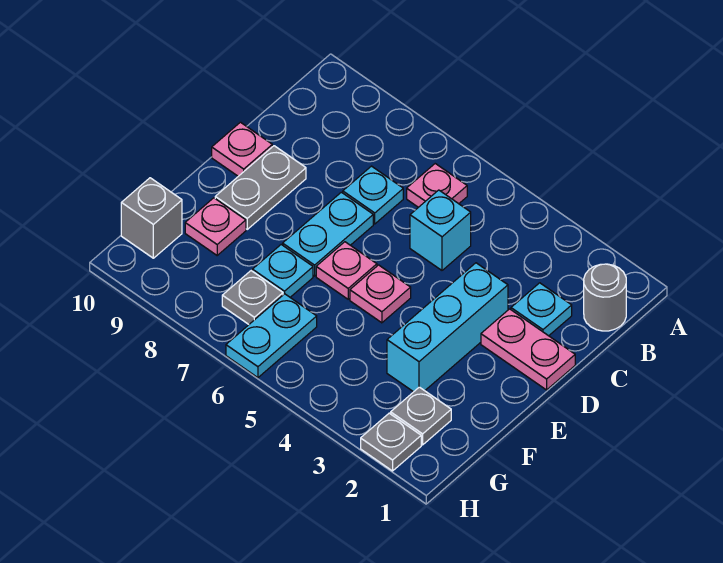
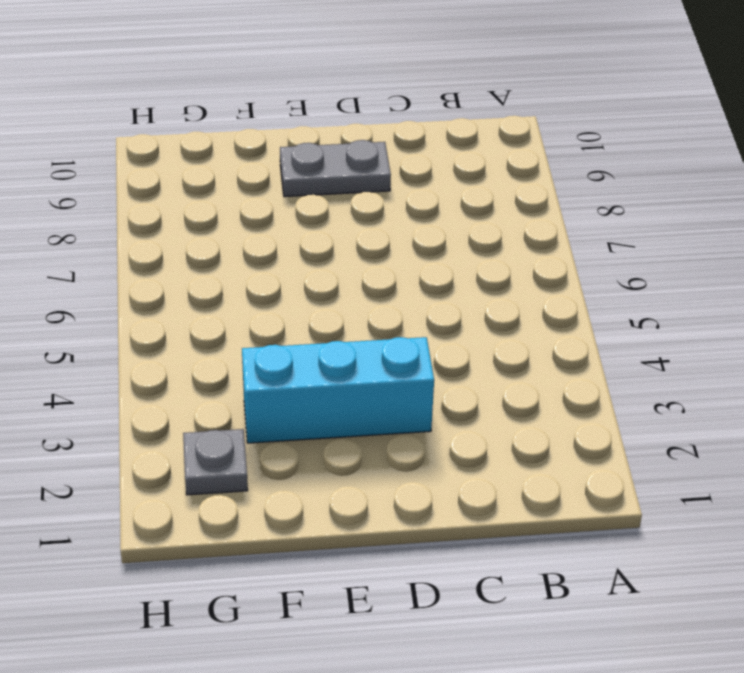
none -> grey round brick B1 level 1
none -> pink plate B6 level 1
none -> cyan plate C2 level 1

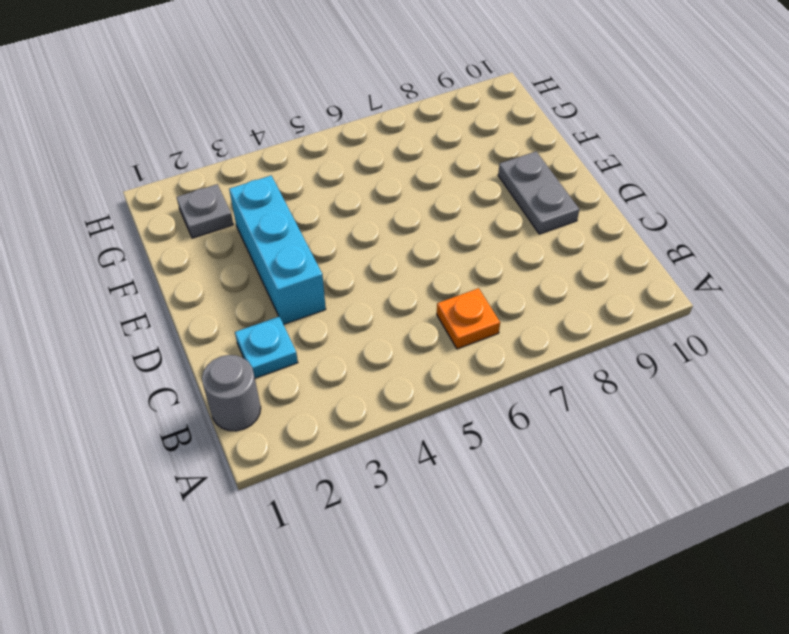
orange plate B6 level 1 -> pink plate B6 level 1
none -> cyan brick C5 level 1
none -> cyan plate C7 level 1
none -> pink plate D1:D2 level 1

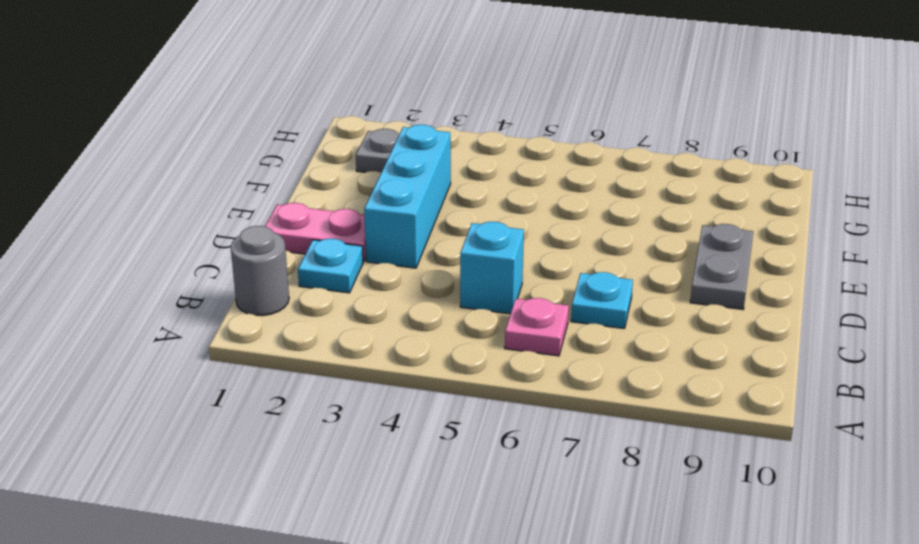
none -> cyan plate D7:E7 level 1
none -> pink plate D10 level 1
none -> pink plate E5 level 1

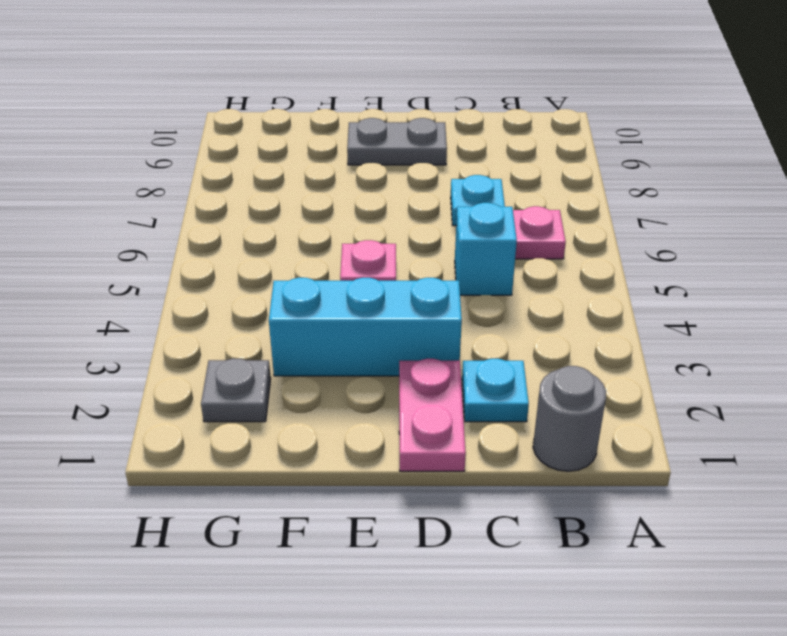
none -> cyan plate D7:E7 level 1
none -> pink plate D10 level 1
none -> pink plate E6 level 1

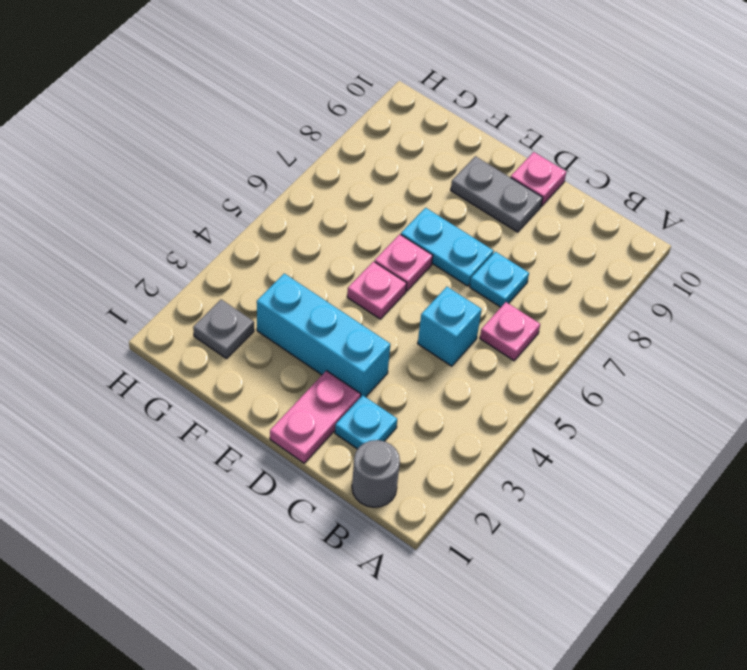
none -> cyan plate F7 level 1
none -> pink plate F9 level 1
none -> cyan plate G6:H6 level 1

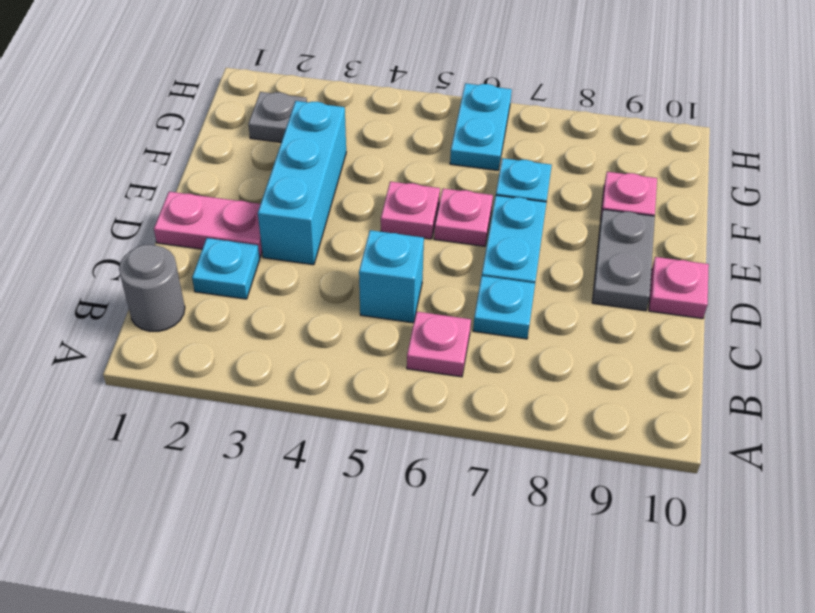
none -> grey plate G7 level 1
none -> grey brick G10 level 1
none -> grey plate H2 level 1

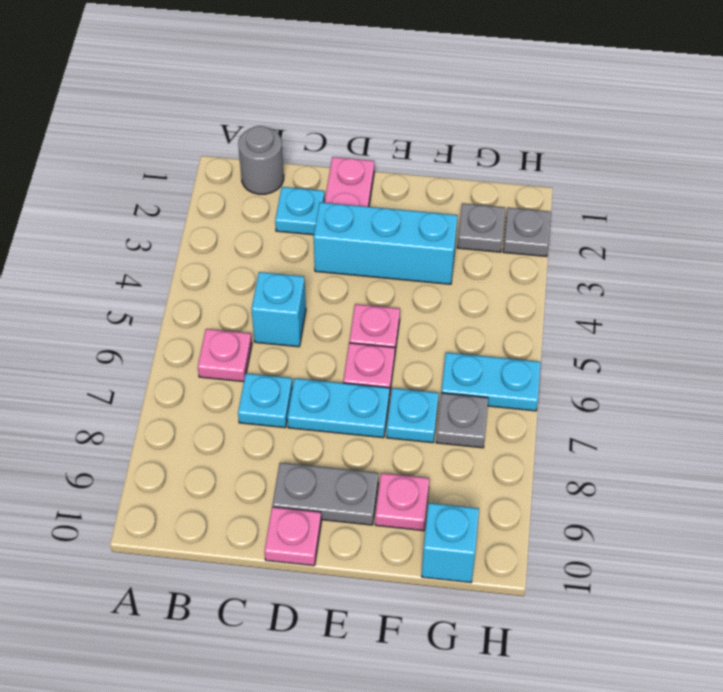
cyan brick G10 level 1 -> grey brick G10 level 1

